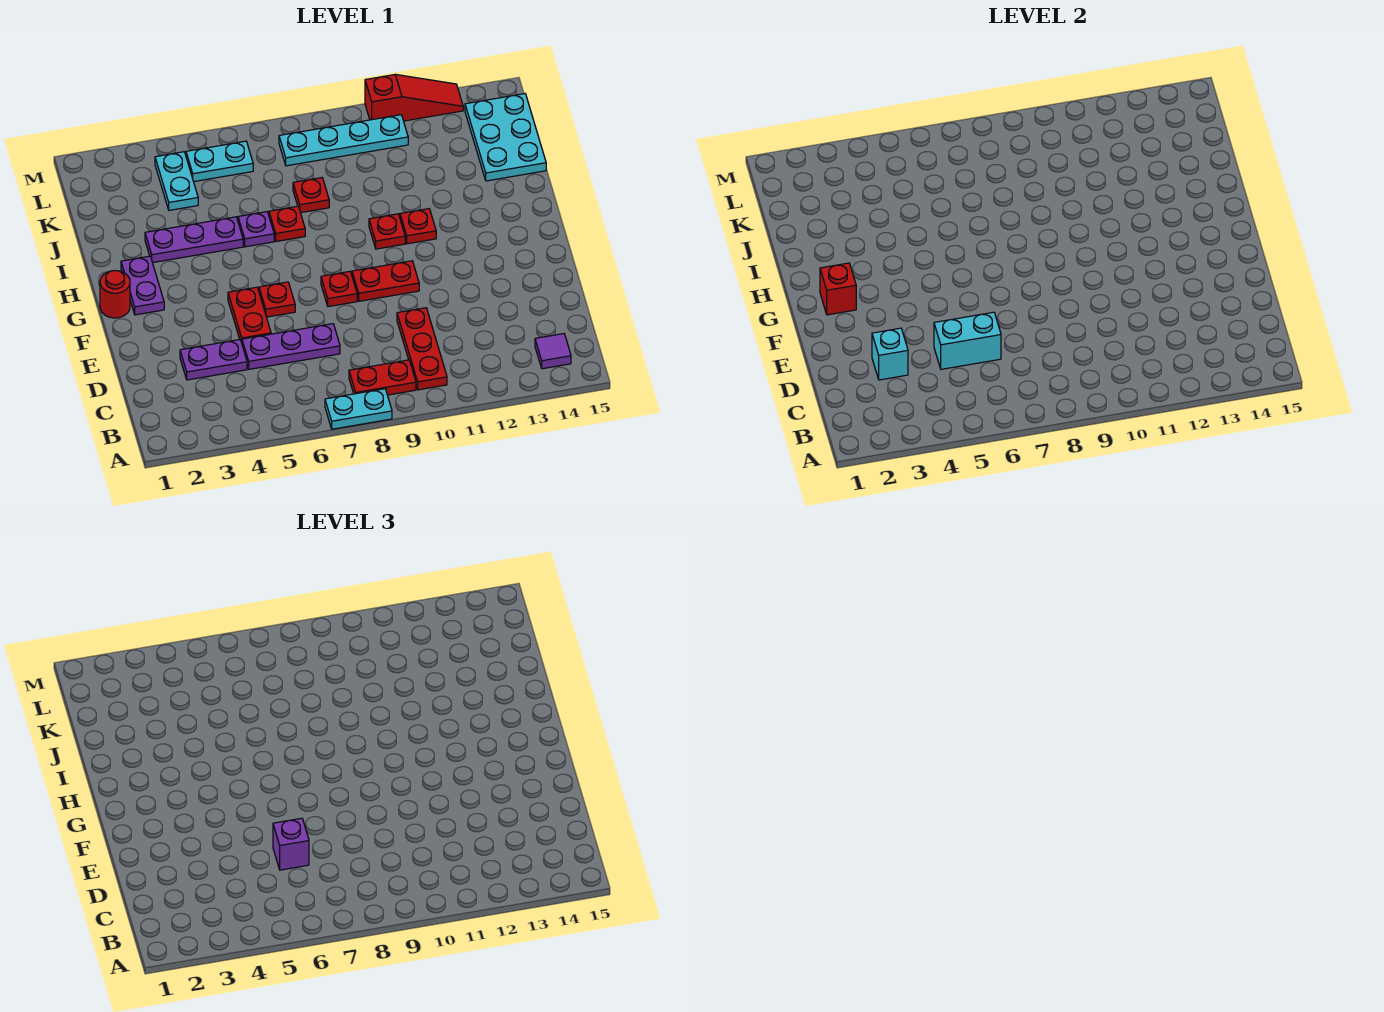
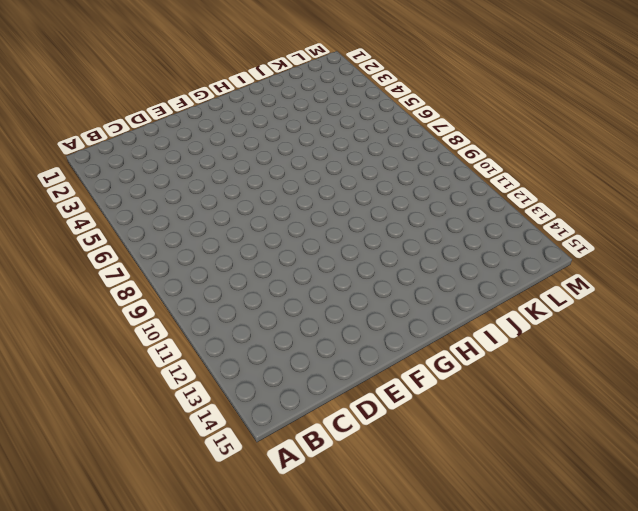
none -> cyan plate A7:A8 level 1
none -> red plate B8:B9 level 1
none -> red plate B10:D10 level 1

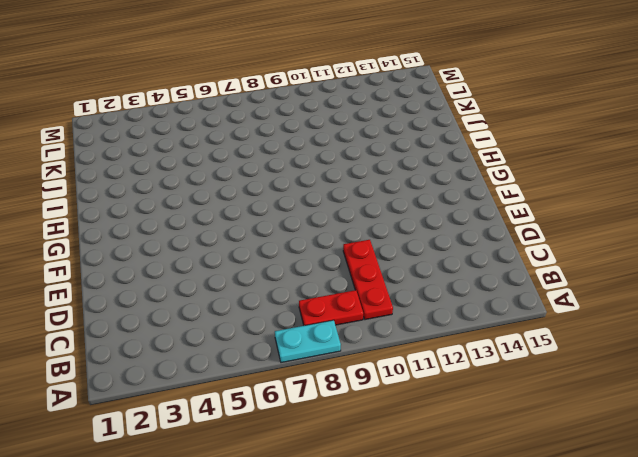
none -> purple tile B14 level 1
none -> purple plate D3:D4 level 1
none -> purple plate D5:D7 level 1

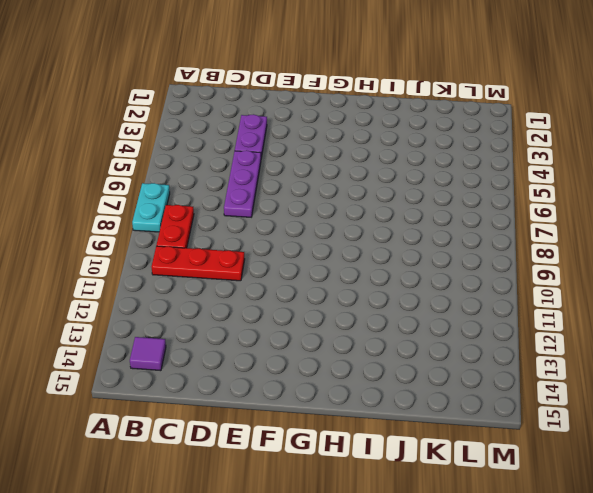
none -> red plate E5:F5 level 1
none -> red plate F6 level 1
none -> red plate F8 level 1

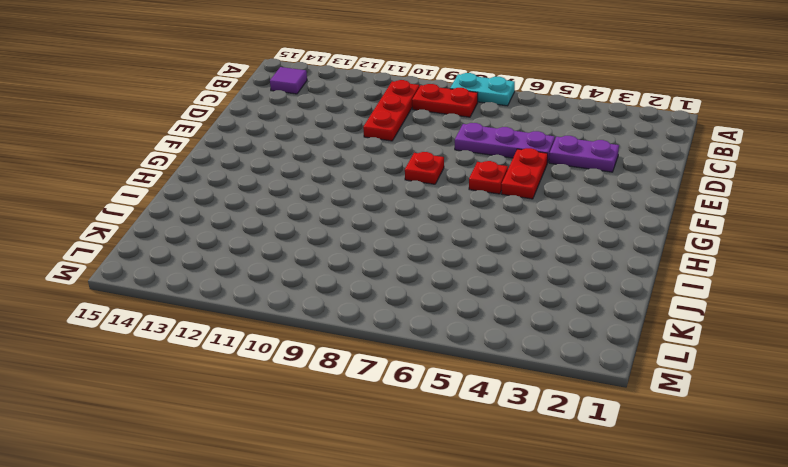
none -> red plate F9:F10 level 1
none -> red round brick G1 level 1
none -> purple plate G2:H2 level 1

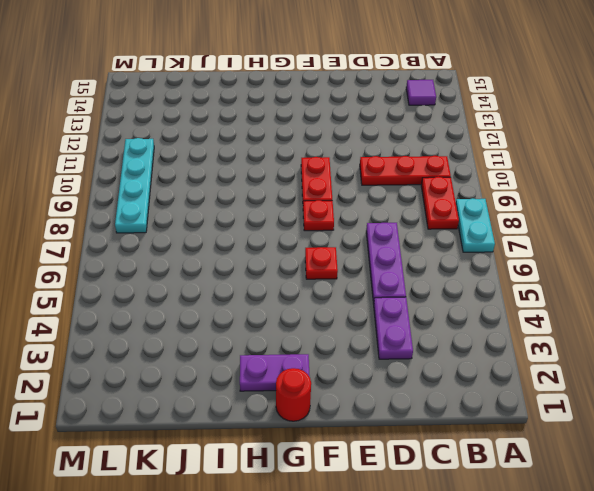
none -> red plate E5:F5 level 1
none -> red plate H10 level 1
none -> red plate H11 level 1

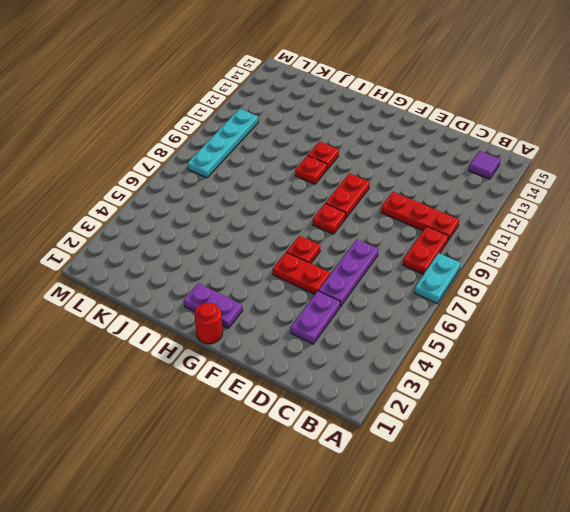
none -> purple plate I3:I5 level 1
none -> purple plate I6 level 1
none -> red plate I7 level 1

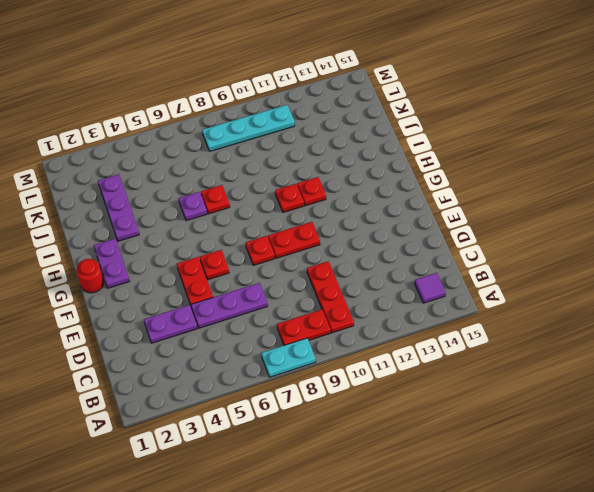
purple plate I3:K3 level 1 -> purple plate I3:I5 level 1
none -> red plate J8 level 1
none -> cyan plate J14:L15 level 1
none -> cyan plate K4:L4 level 1

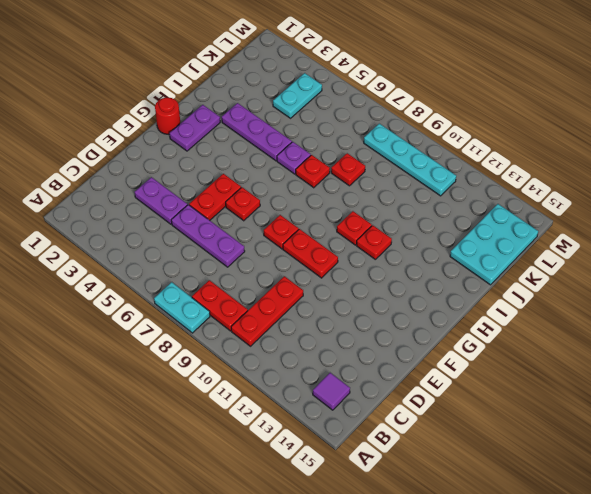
none -> cyan plate L5:L6 level 1
none -> red slope M11:M13 level 1 top 11
none -> cyan brick D3 level 2

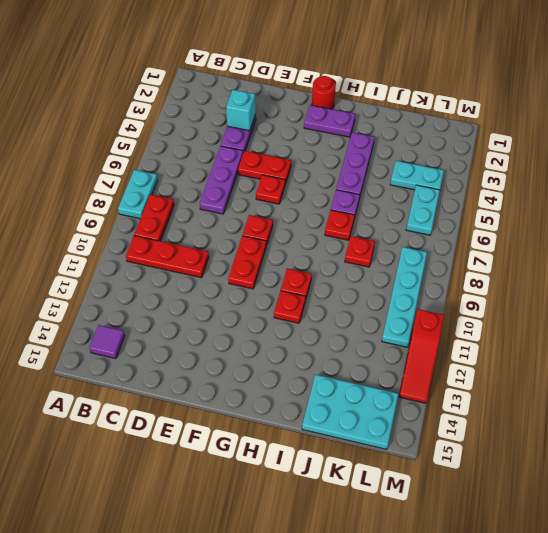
none -> cyan brick D5:D6 level 2
none -> red brick G2 level 2
none -> purple brick D6 level 3

